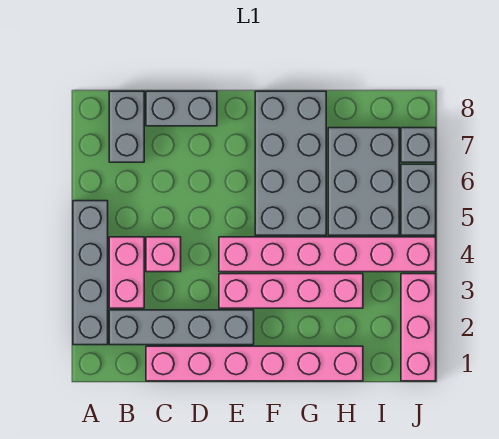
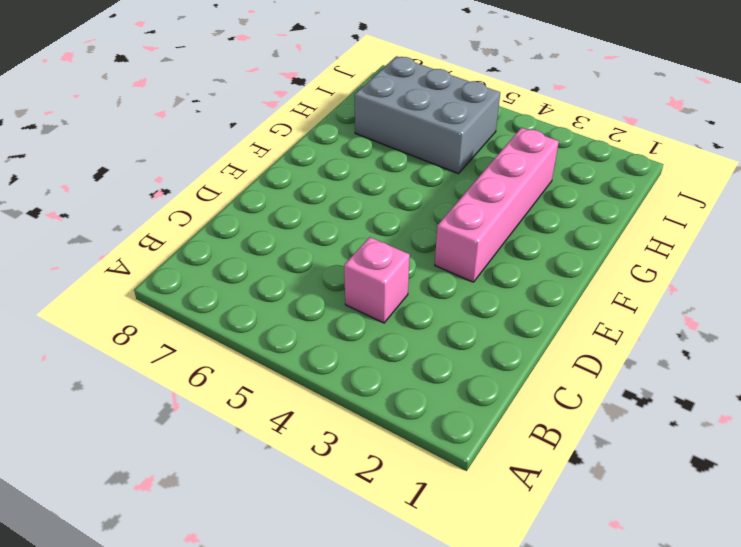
none -> grey brick A2:A5 level 1
none -> grey brick B2:E2 level 1
none -> pink brick B3:B4 level 1

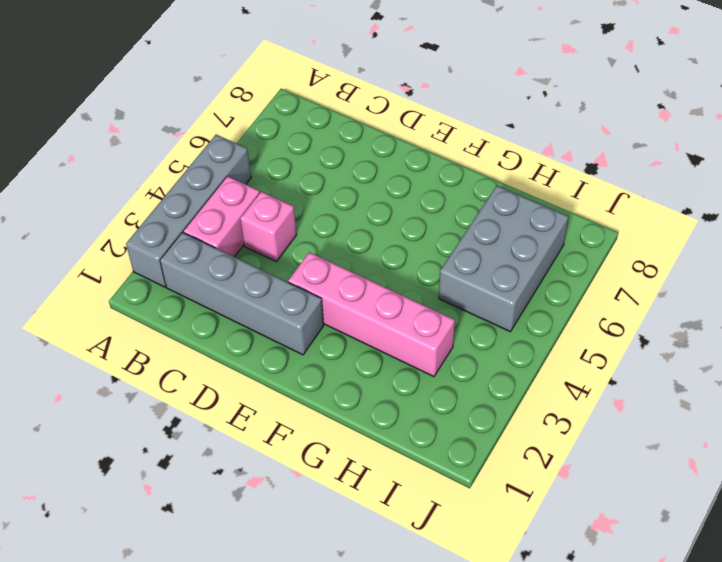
none -> grey brick B7:B8 level 1
none -> pink brick C1:H1 level 1
none -> grey brick C8:D8 level 1

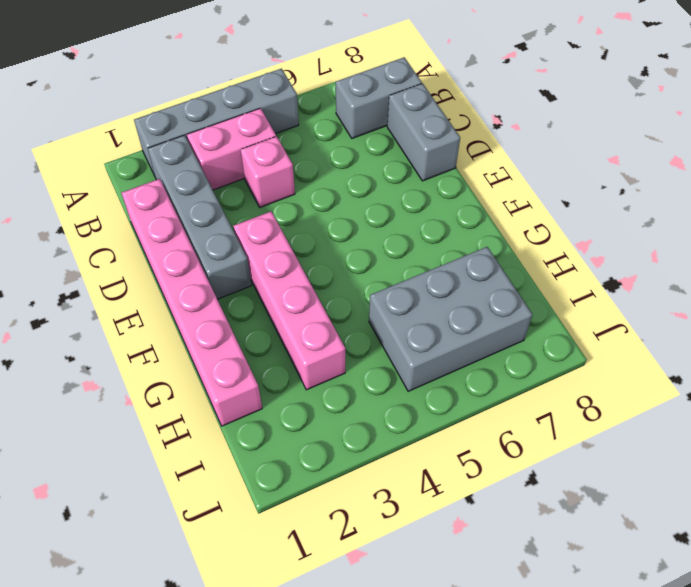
none -> pink brick E4:J4 level 1
none -> grey brick F5:G8 level 1
none -> pink brick J1:J3 level 1

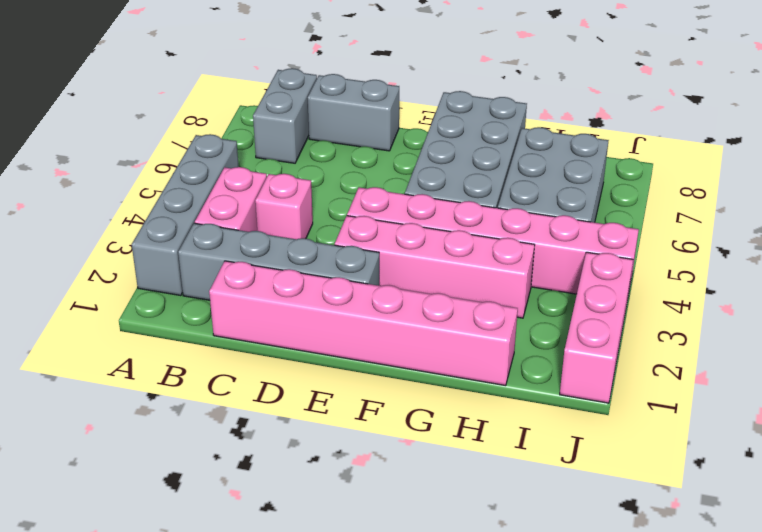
none -> grey brick J5:J6 level 1
none -> grey brick J7 level 1

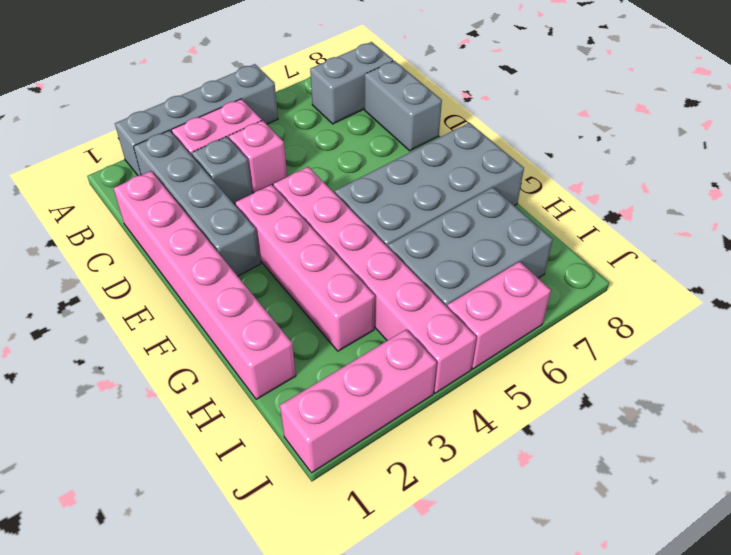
grey brick C3 level 1 -> grey brick J7 level 1
pink brick J5:J6 level 1 -> grey brick J5:J6 level 1

